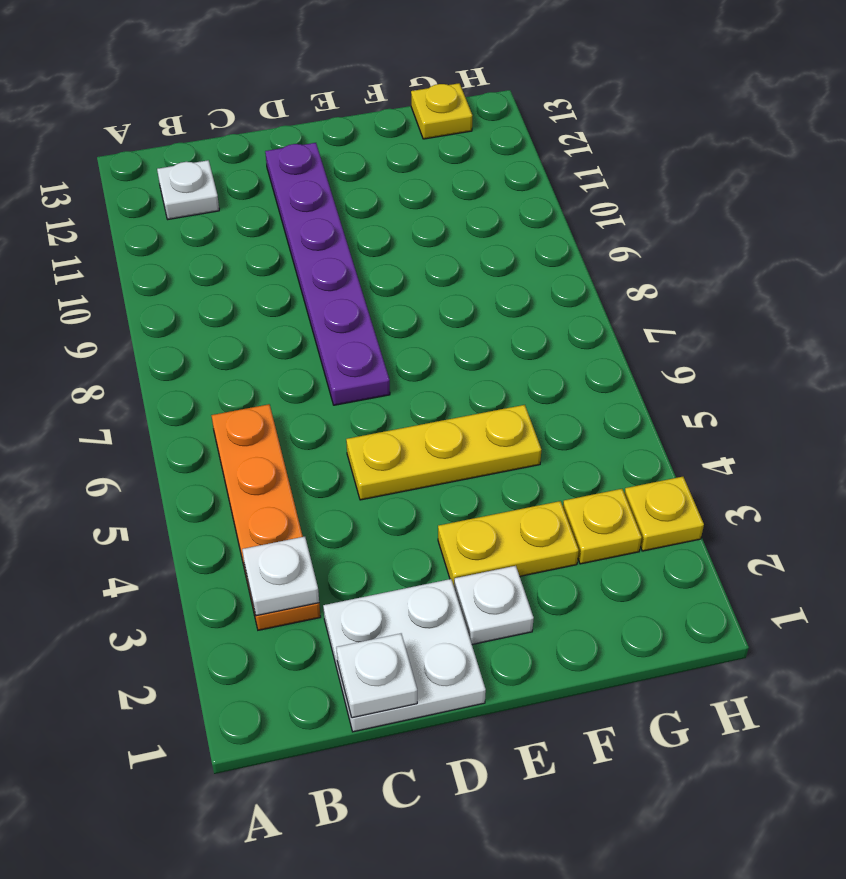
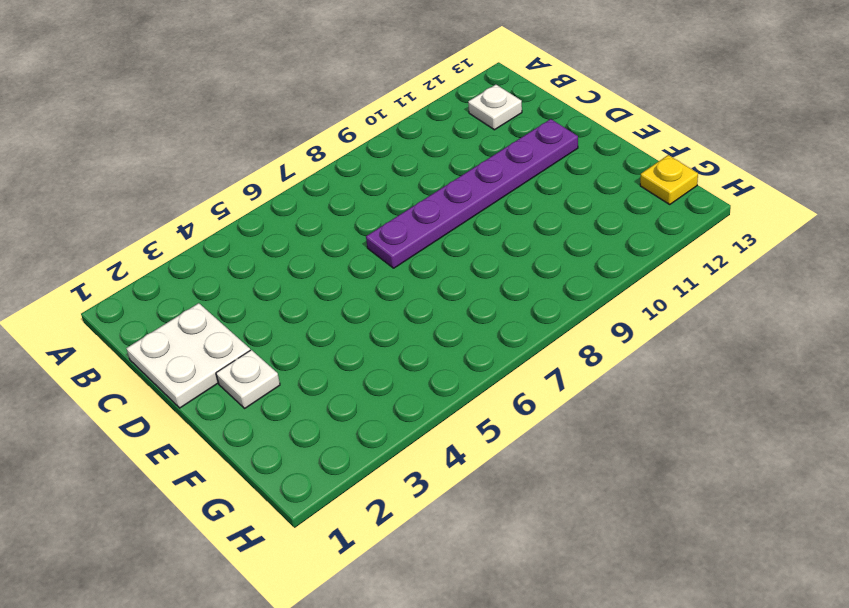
none -> orange plate B3:B6 level 1
none -> yellow plate D5:F5 level 1
none -> yellow plate E3:F3 level 1

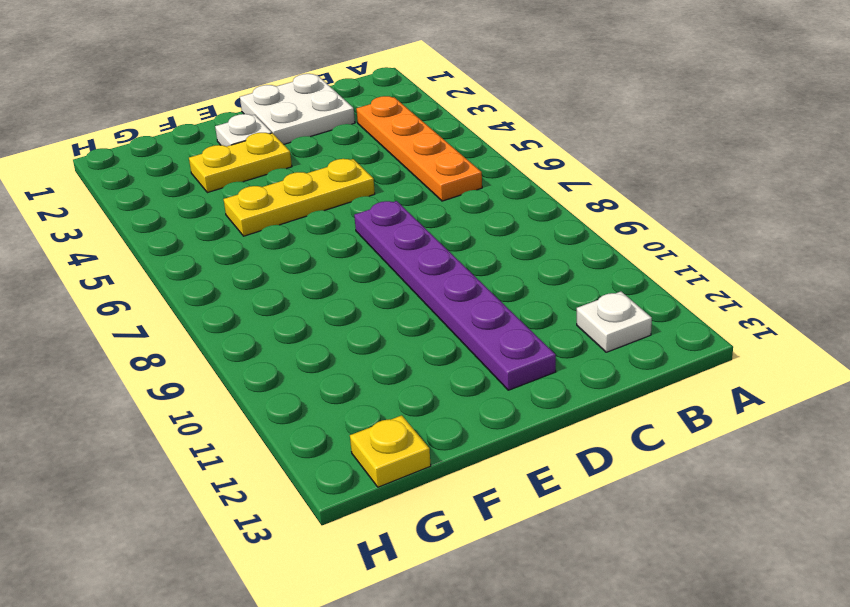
none -> yellow plate G3 level 1
none -> yellow plate H3 level 1
none -> white plate B3 level 2

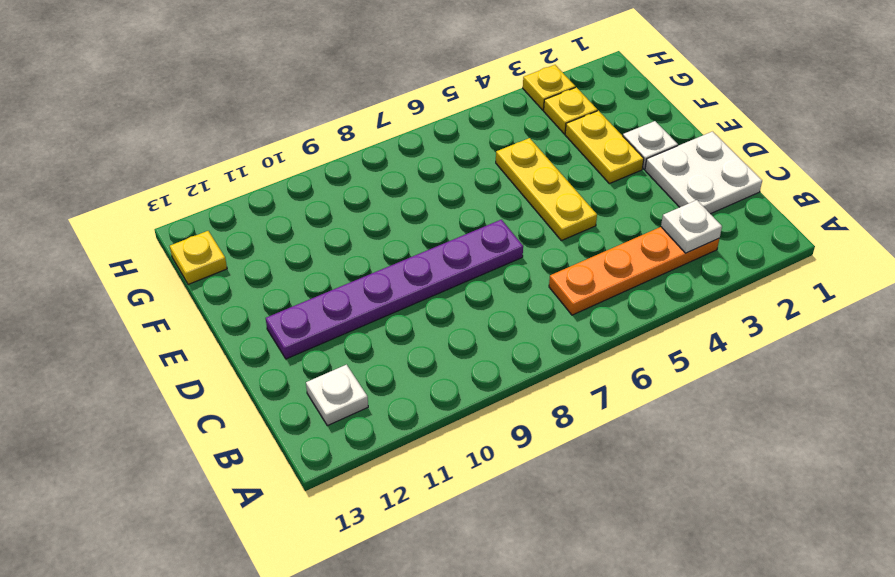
none -> white plate C1 level 2

